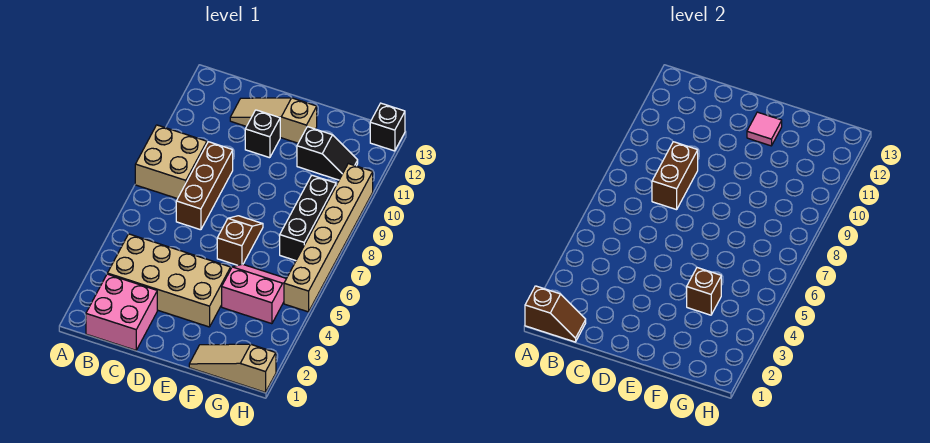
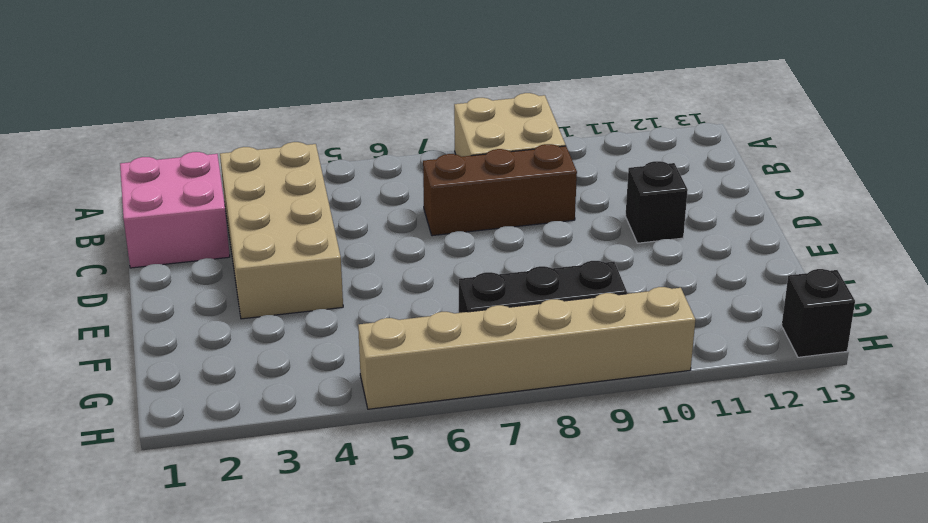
none -> tan slope C12:E12 level 1 top E
none -> brown slope E6:E7 level 1 top 6
none -> tan slope F1:H1 level 1 top H

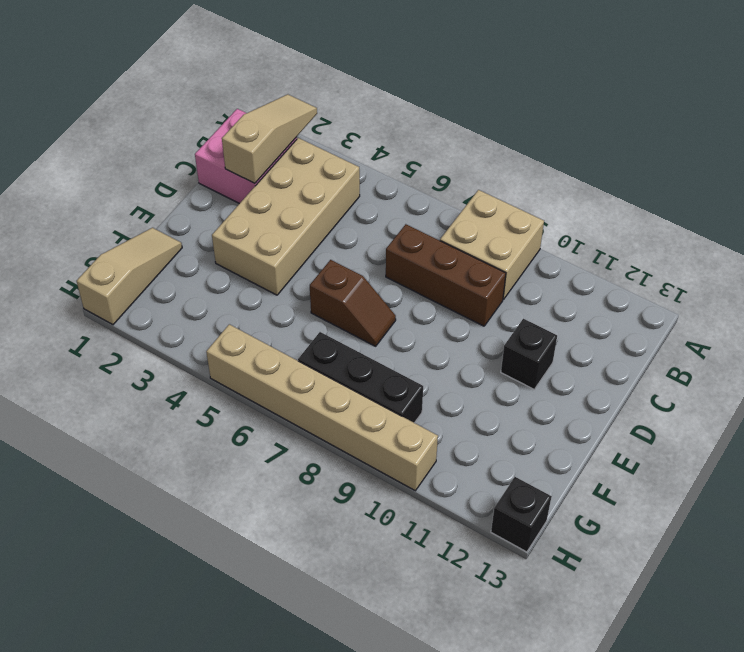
tan slope A2:C2 level 2 top C -> tan slope C12:E12 level 1 top E
none -> pink slope F4:G5 level 1 top 4
none -> black slope F11:G11 level 1 top F
none -> brown slope A1:B1 level 2 top A

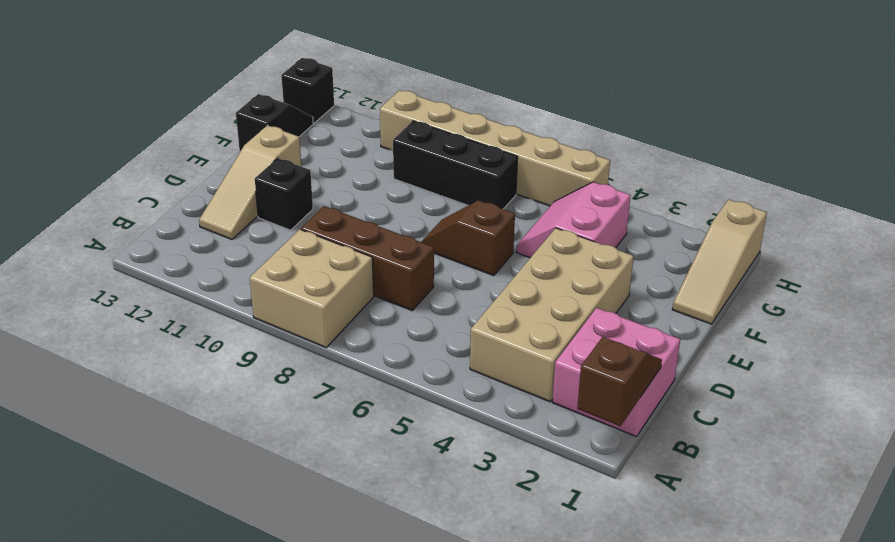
black slope F13:G13 level 1 top F -> black slope F11:G11 level 1 top F
none -> brown brick C8:C9 level 2
none -> pink tile E12 level 2
none -> brown brick F4 level 2

